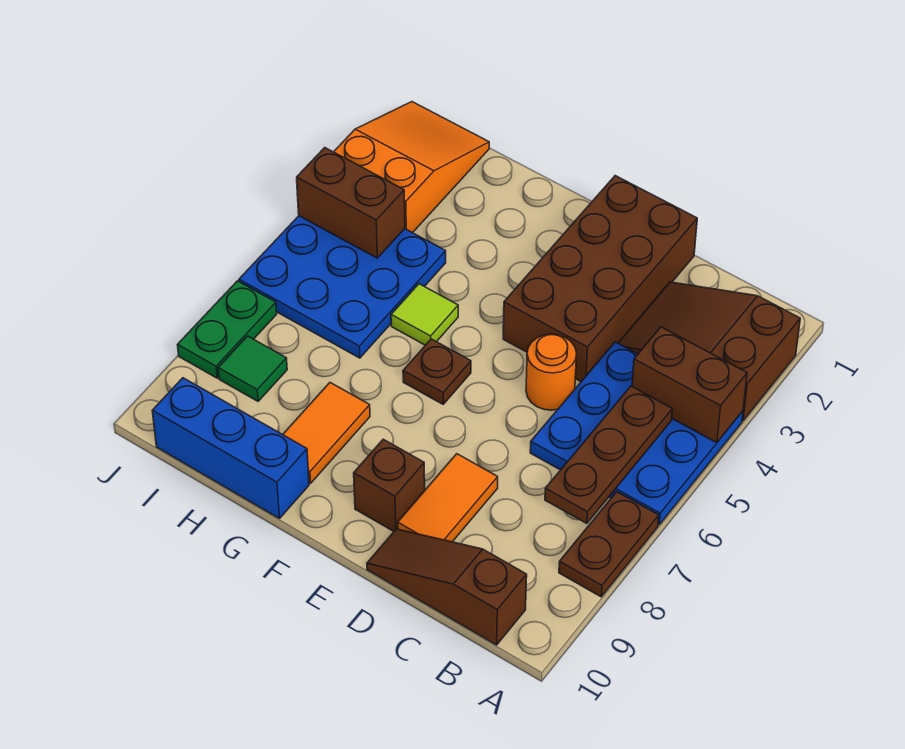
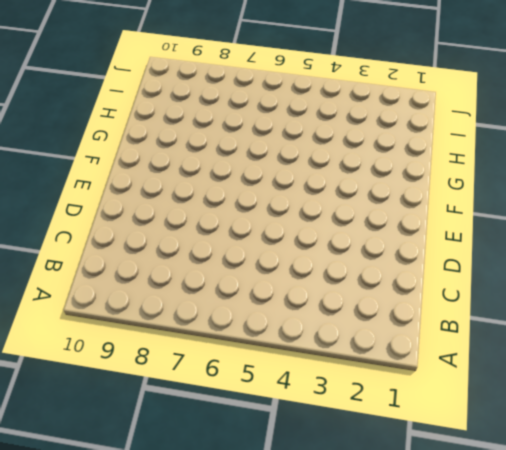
none -> brown slope A2:C3 level 1 top A
none -> blue plate A4:C6 level 1
none -> brown plate A7:A8 level 1

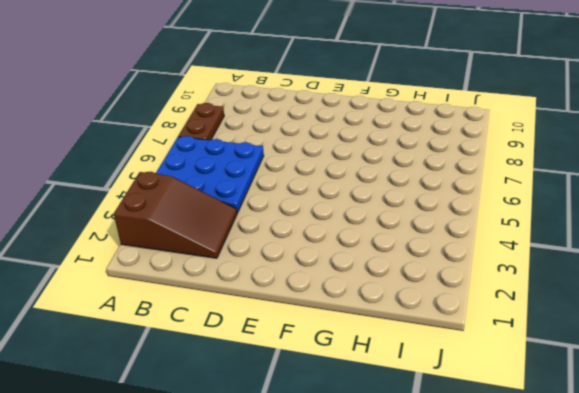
none -> brown slope B10:D10 level 1 top B
none -> brown brick D1:E4 level 1
none -> orange round brick D5 level 1

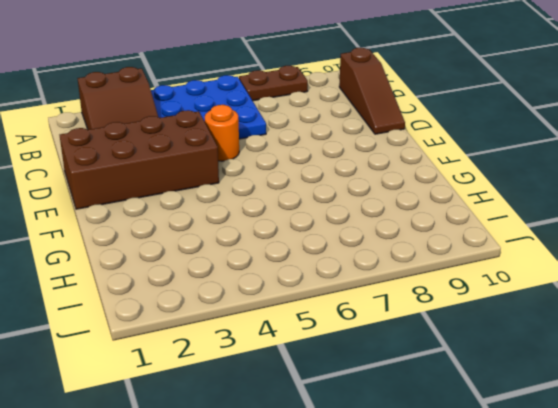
none -> orange tile D8:D9 level 1
none -> brown brick E9 level 1
none -> brown plate F6 level 1

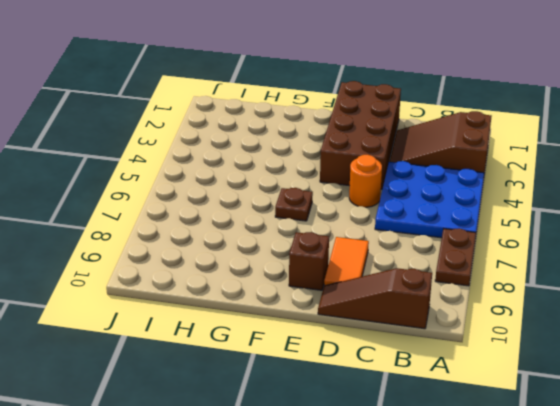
none -> lime tile G5 level 1
none -> orange tile G8:G9 level 1
none -> blue brick G10:I10 level 1

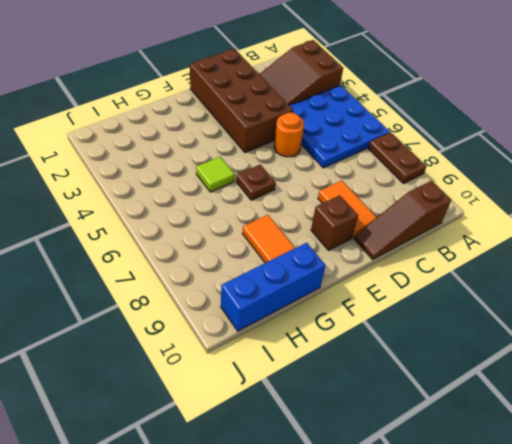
none -> blue plate H4:J6 level 1
none -> orange slope I1:J3 level 1 top 3
none -> green tile I8 level 1

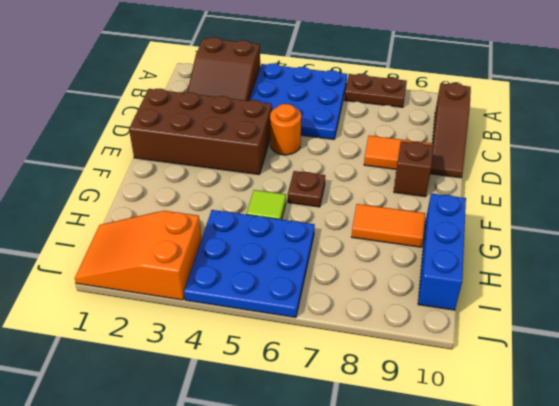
none -> green tile I8 level 1
none -> green plate J7:J8 level 1
none -> brown brick A4:B4 level 2

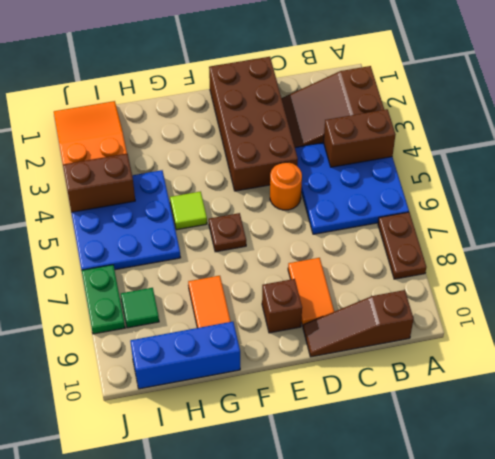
none -> brown plate B5:B7 level 2

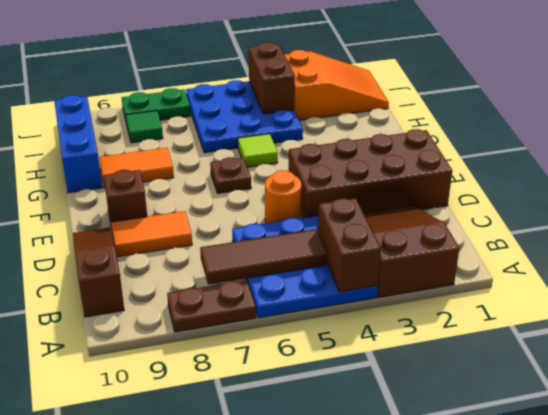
brown tile B5:B7 level 2 -> brown plate B5:B7 level 2

